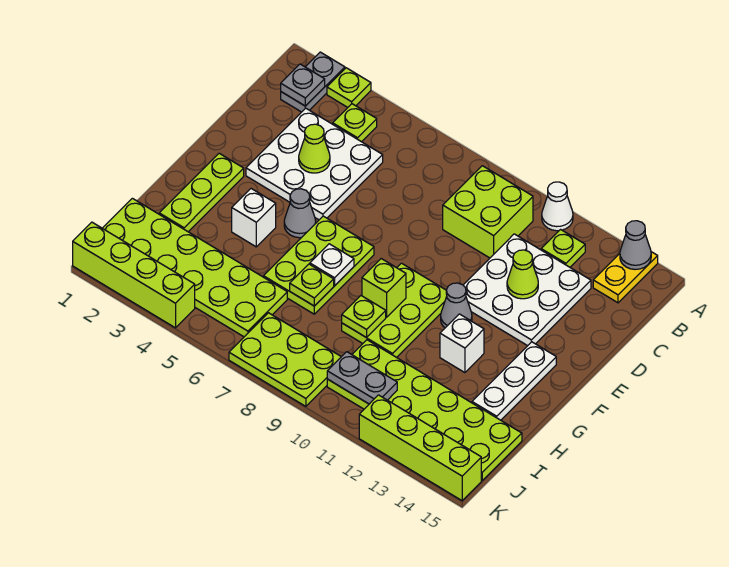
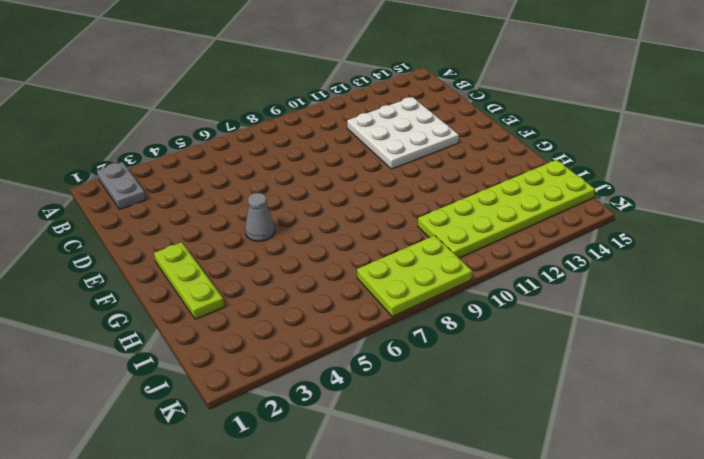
none -> lime plate A3 level 1
none -> white cone A11 level 1
none -> yellow plate A14:B14 level 1
none -> lime plate B4 level 1

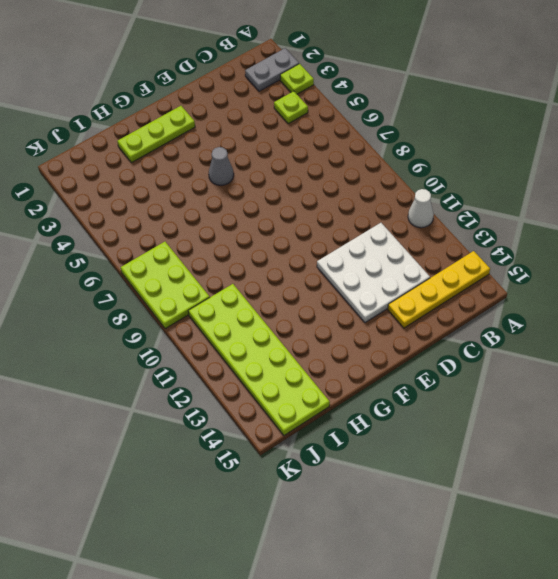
yellow plate A14:D14 level 1 -> yellow plate A14:B14 level 1
none -> lime brick B9:C10 level 1
none -> lime plate B12 level 1
none -> white plate C3:E5 level 1
none -> lime plate F6:H7 level 1

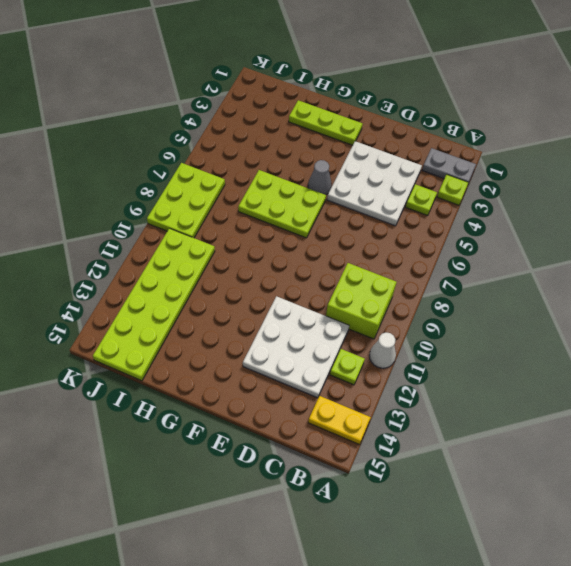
none -> lime plate F9:H10 level 1
none -> grey cone F11 level 1
none -> white plate F14:H14 level 1
none -> white brick G4 level 1

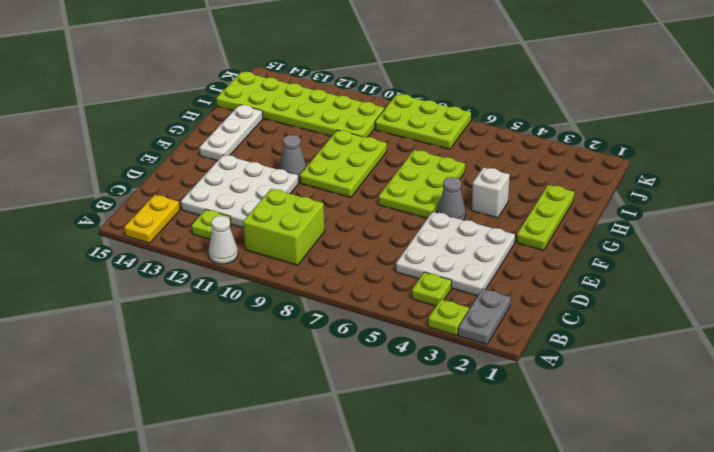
none -> white brick G12 level 1
none -> lime plate I1:J6 level 1
none -> lime brick K1:K4 level 1
none -> lime brick K12:K15 level 1

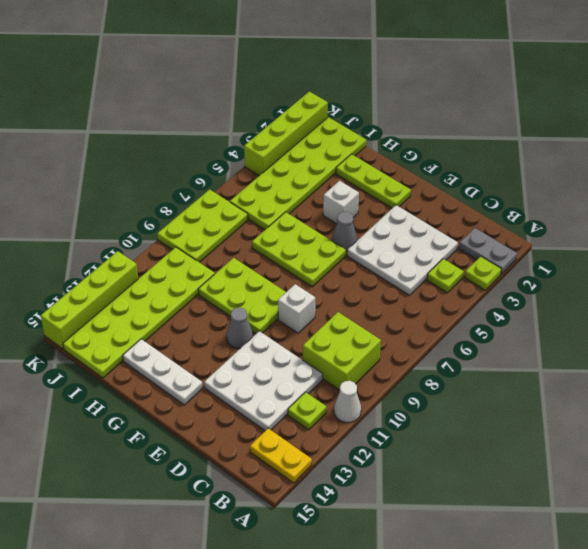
white brick E9 level 1 -> white brick G12 level 1
none -> grey cone A14 level 2
none -> grey plate B2 level 2
none -> lime cone D4 level 2
none -> lime cone D12 level 2

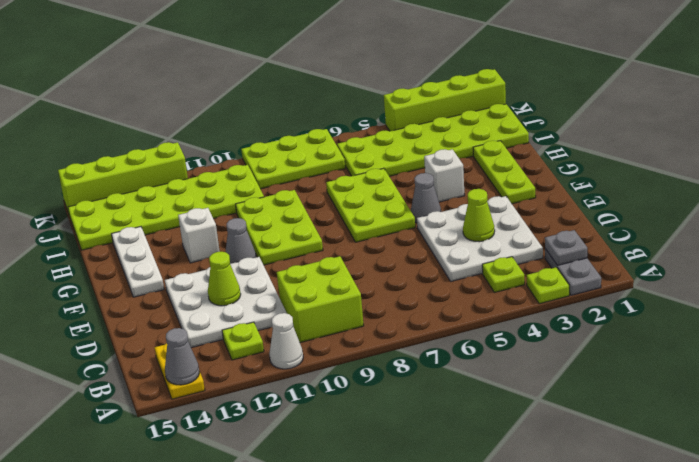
none -> white plate G7 level 2
none -> lime brick G9 level 2
none -> lime plate H7 level 2
none -> lime plate H9 level 2

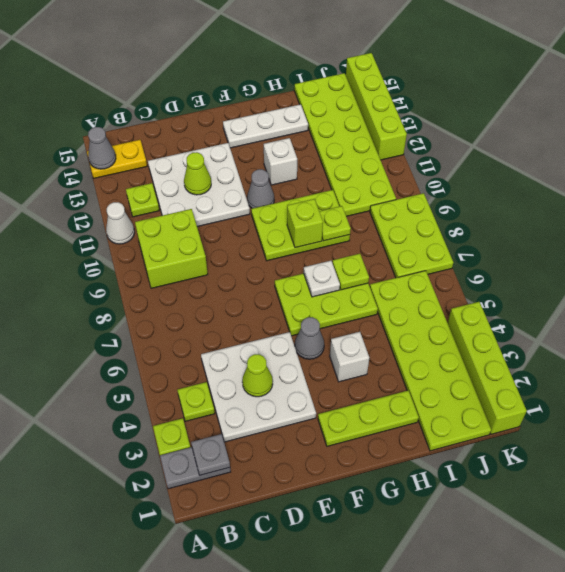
none -> grey plate J10:J11 level 2

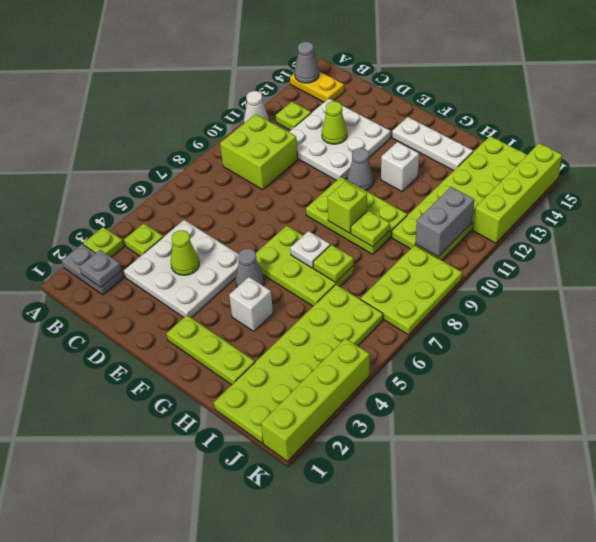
grey brick J10:J11 level 2 -> grey plate J10:J11 level 2

